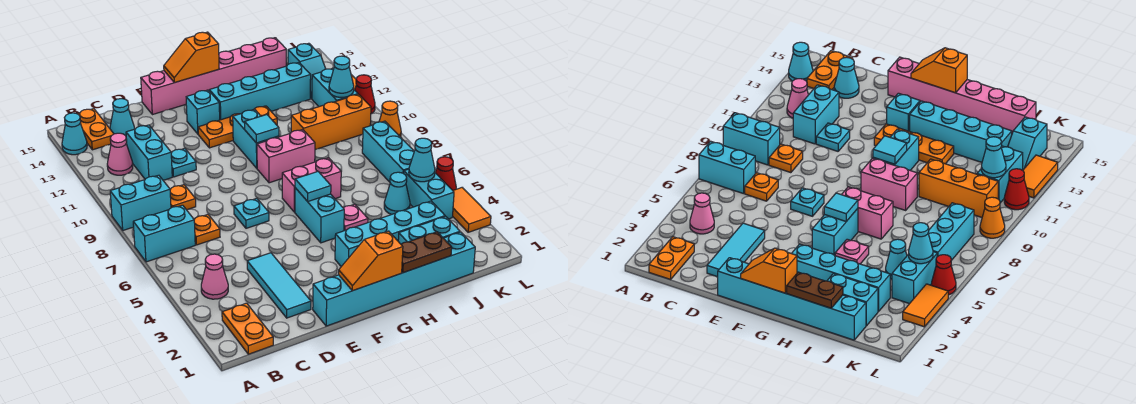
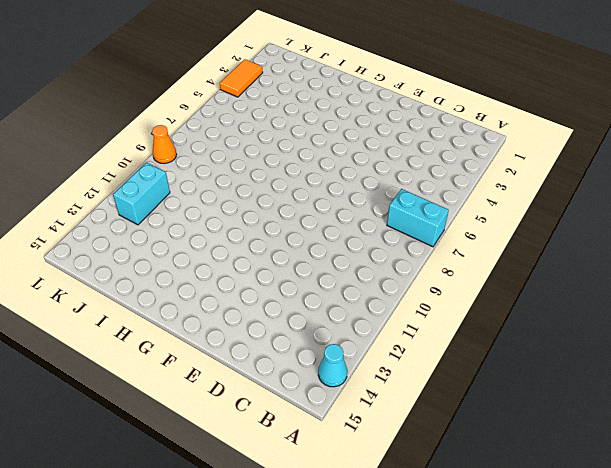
none -> cyan brick A9:B9 level 1
none -> orange plate B1:B2 level 1
none -> pink cone B4 level 1
none -> pink cone B12 level 1

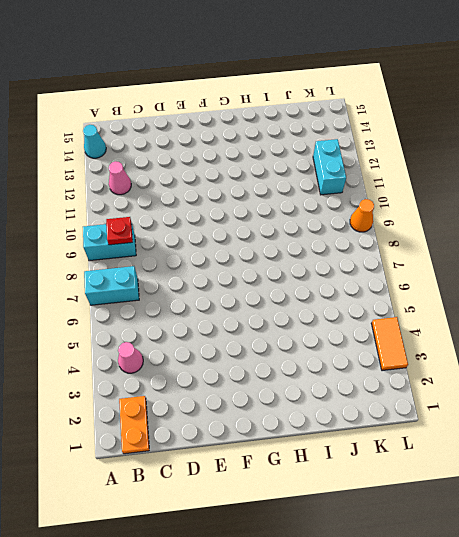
red plate B9 level 2 -> none
none -> orange plate B14:B15 level 1
none -> orange plate C7 level 1
none -> orange plate C9 level 1
none -> cyan brick C11:C12 level 1

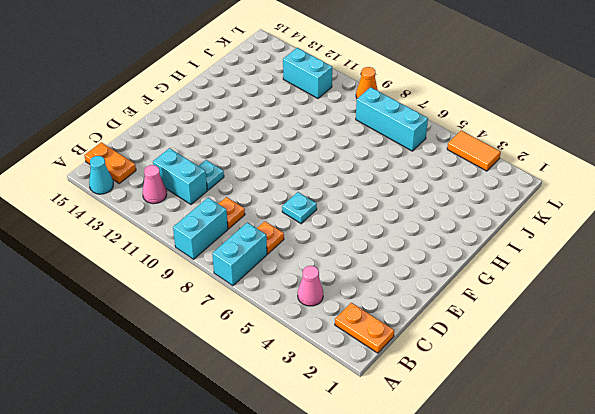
none -> cyan cone C14 level 1
none -> cyan tile D2:D4 level 1
none -> cyan brick E1:J1 level 1
none -> pink brick E15:J15 level 1

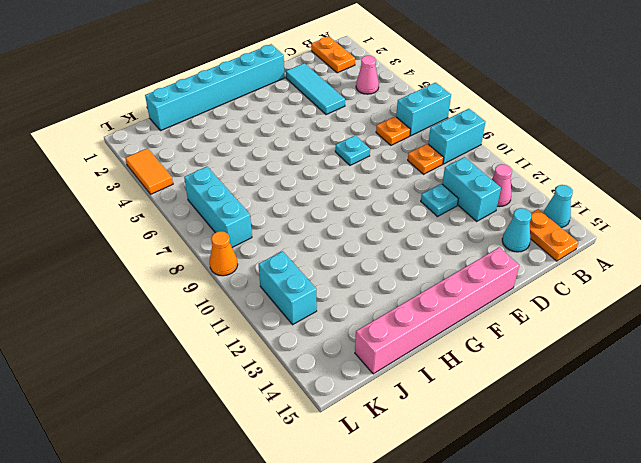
none -> orange plate F12:H12 level 1
none -> cyan brick F13 level 1
none -> cyan brick G3:J3 level 1
none -> cyan brick G5:G6 level 1

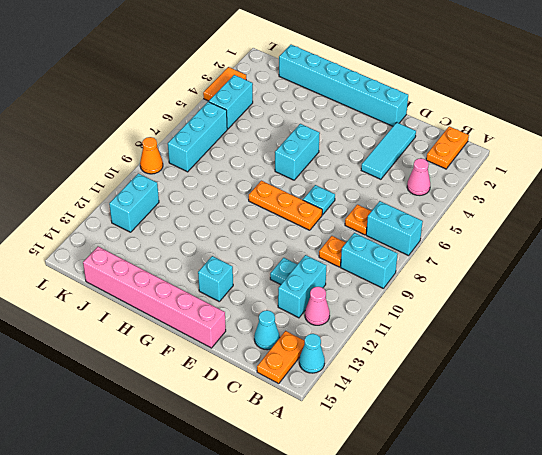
orange plate E8:G8 level 1 -> orange plate F12:H12 level 1
none -> cyan brick G3:J3 level 1
none -> pink brick G7:H7 level 1
none -> pink brick G9:H9 level 1
none -> cyan brick G10:G11 level 1

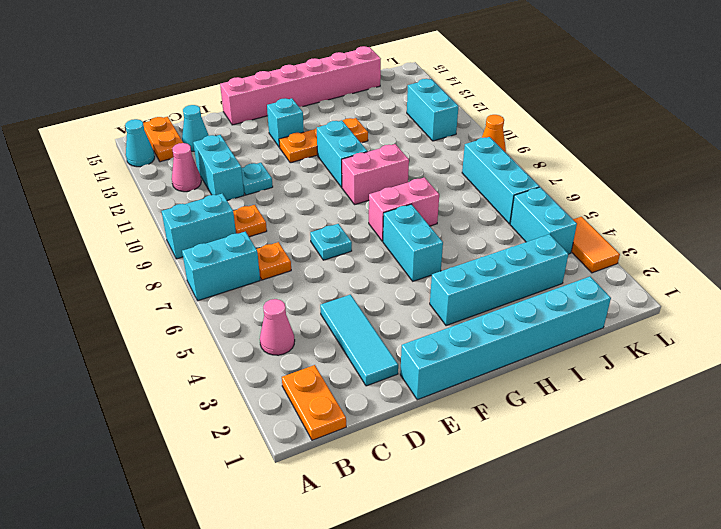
none -> cyan brick G13:J13 level 1
none -> pink plate H5 level 1
none -> cyan brick I2:J2 level 1
none -> orange brick I10:K10 level 1

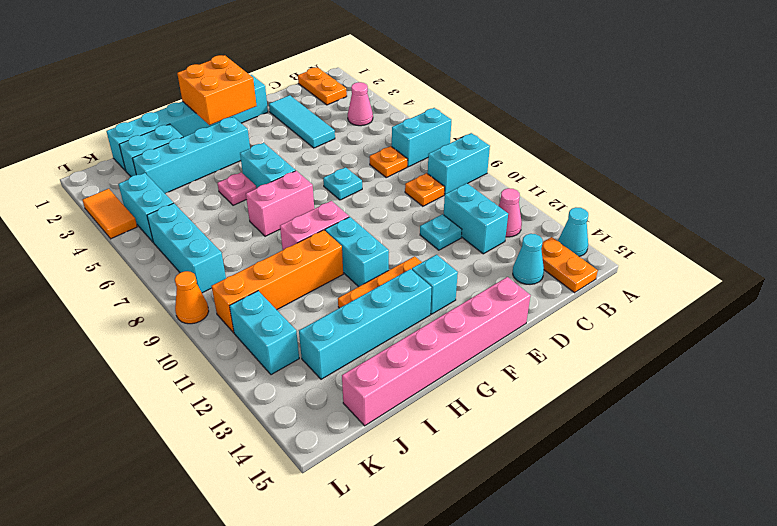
orange brick F1:G2 level 2 -> orange slope F1:G1 level 2 top G
orange brick H10:K10 level 1 -> orange brick I10:K10 level 1
none -> cyan cone J5 level 1
none -> cyan slope K13:K14 level 1 top 14
none -> red cone L5 level 1
none -> red cone L11 level 1

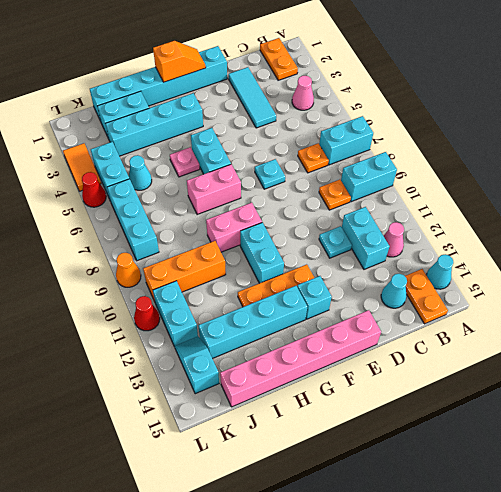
none -> orange tile L12:L13 level 1
none -> orange slope F15:G15 level 2 top G
none -> cyan tile G6 level 2
none -> cyan tile G10 level 2

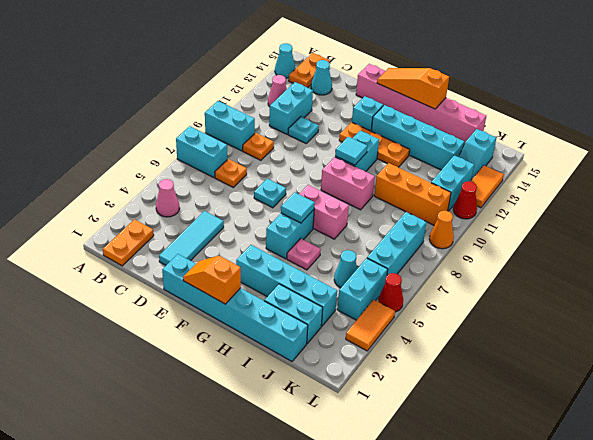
orange slope F15:H15 level 2 top H -> orange slope F15:G15 level 2 top G
none -> brown plate H1:I1 level 2
none -> cyan cone K5 level 2
none -> cyan cone K11 level 2

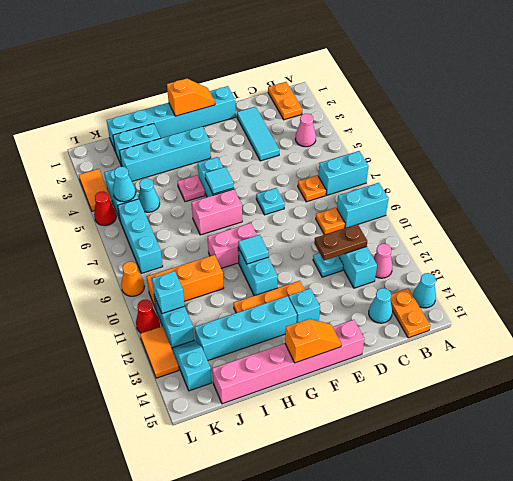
brown plate C11:D11 level 2 -> brown plate H1:I1 level 2
cyan brick K11 level 2 -> cyan cone K11 level 2

